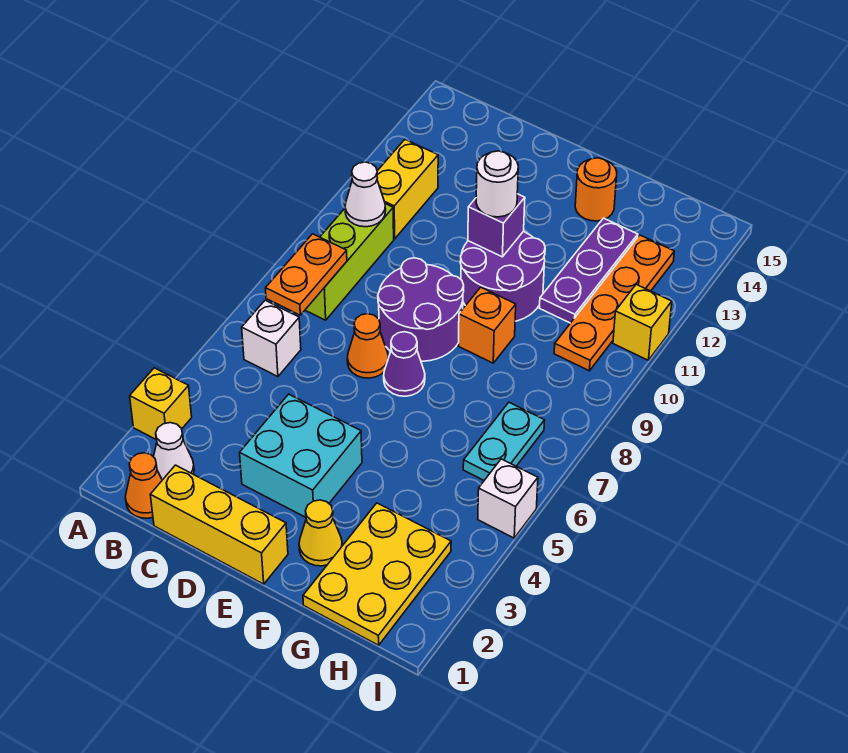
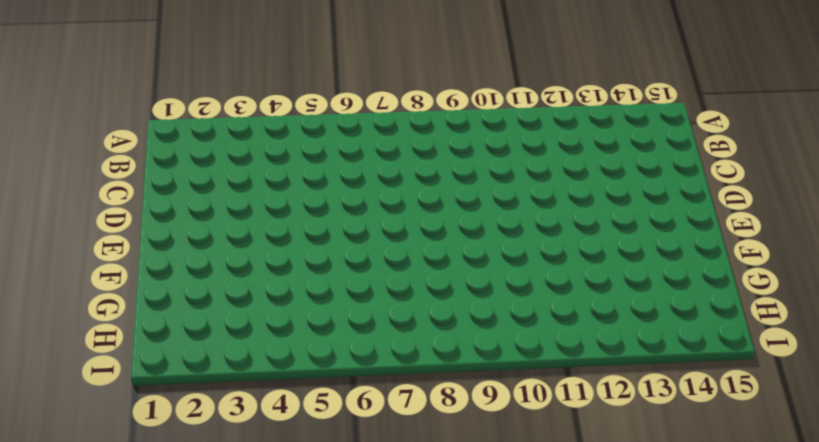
none -> yellow brick A3 level 1
none -> orange cone B1 level 1
none -> white cone B2 level 1

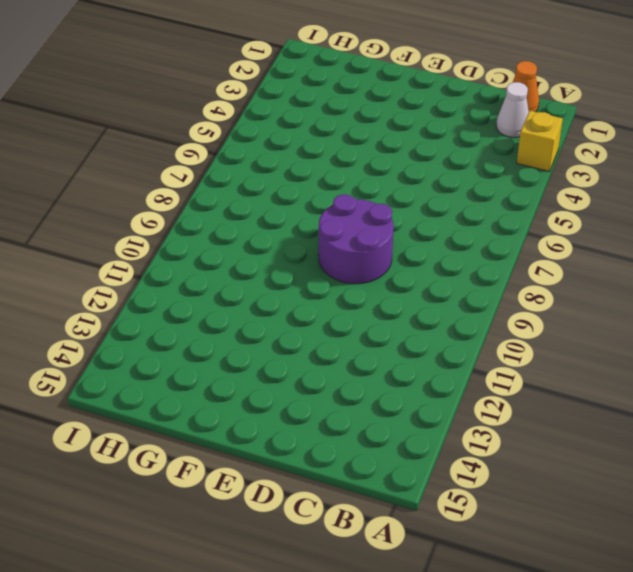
none -> white brick B6 level 1
none -> lime brick B8:B10 level 1
none -> yellow brick B11:B12 level 1

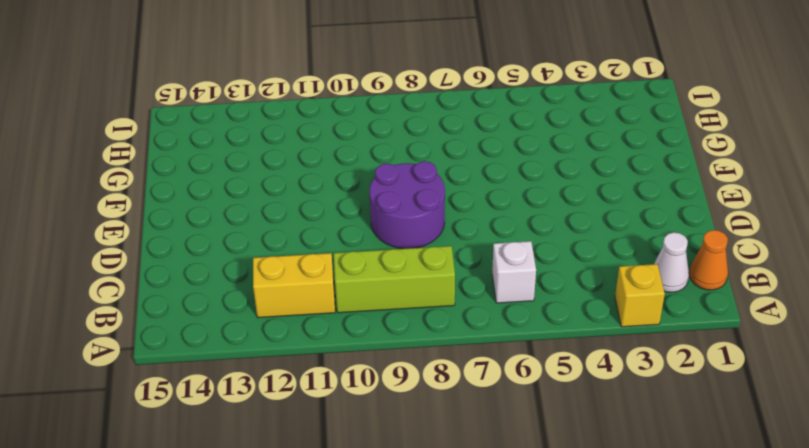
none -> yellow brick C1:E1 level 1
none -> cyan brick D3:E4 level 1
none -> orange cone D7 level 1

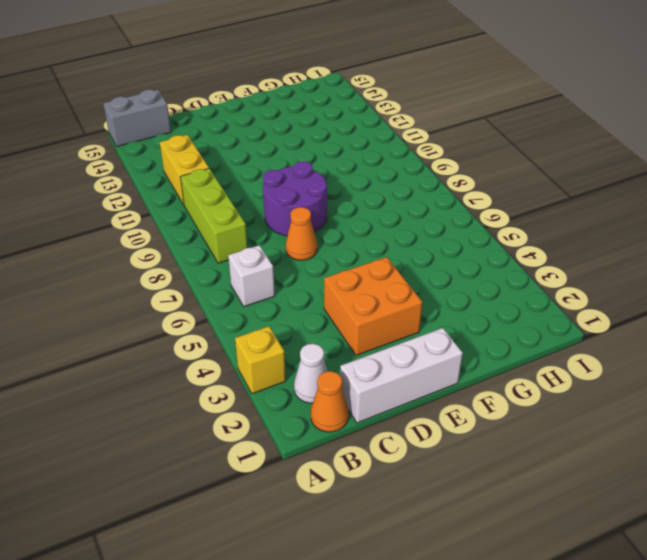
grey brick A15:B15 level 1 -> none
white brick C1:E1 level 1 -> yellow brick C1:E1 level 1
orange brick D3:E4 level 1 -> cyan brick D3:E4 level 1
none -> purple cone E7 level 1
none -> purple round brick E10:F11 level 1
none -> yellow cone F2 level 1

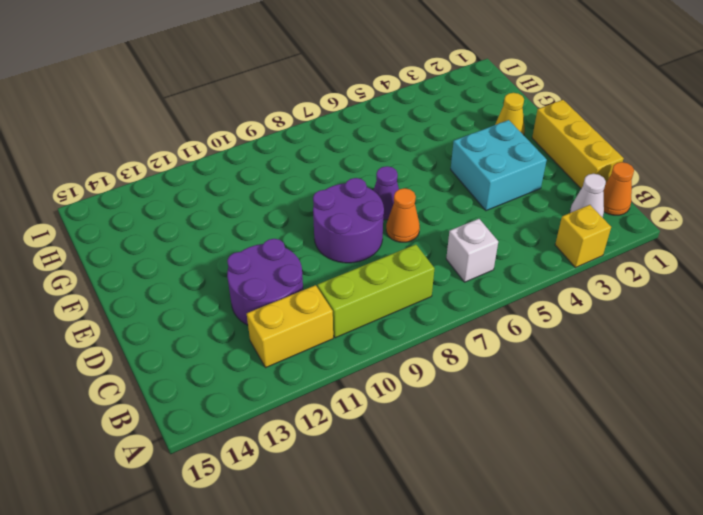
purple round brick C11:D12 level 1 -> purple round brick E10:F11 level 1
none -> orange brick F9 level 1
none -> orange round brick F14 level 1
none -> yellow plate G1:H3 level 1

